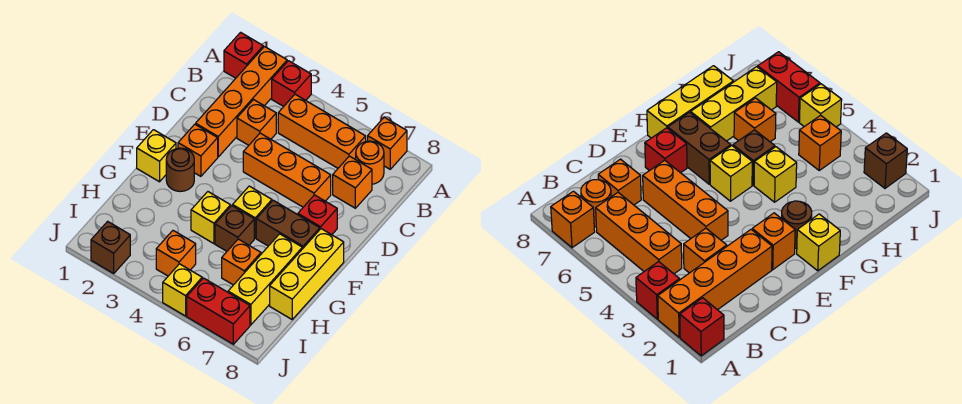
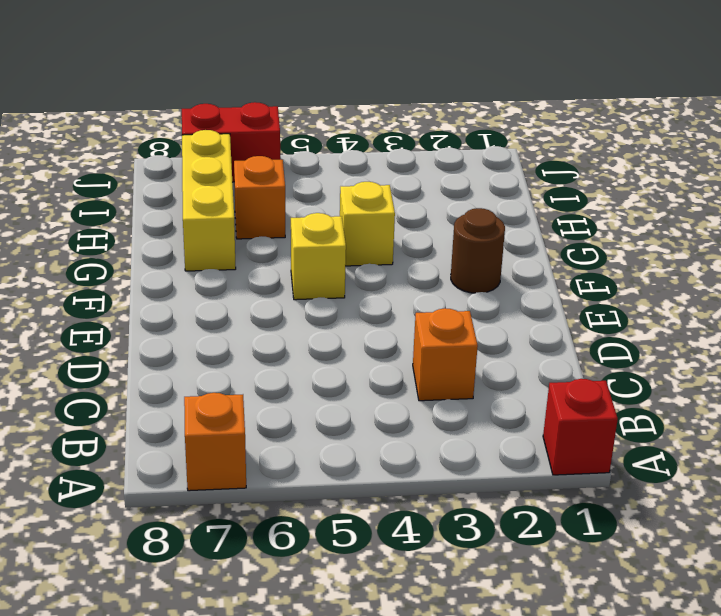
none -> orange brick A2:D2 level 1
none -> red brick A3 level 1
none -> orange brick B4:B6 level 1

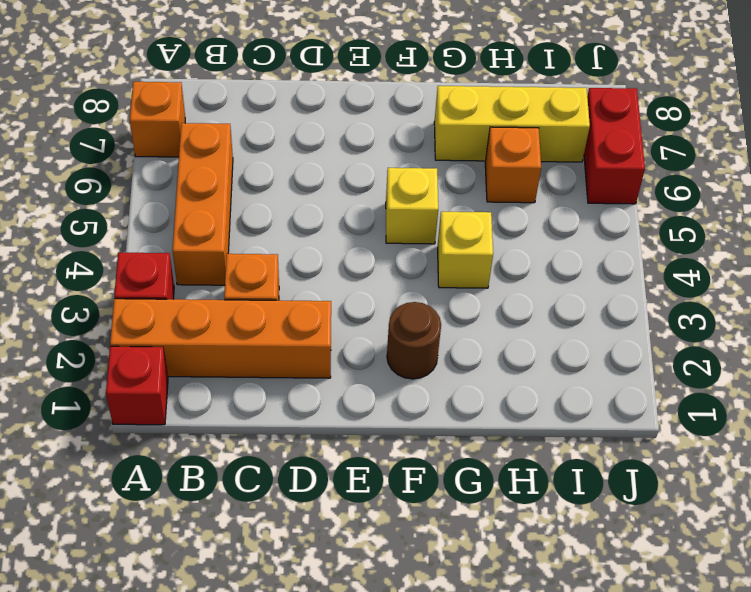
none -> orange round brick B7 level 1
none -> orange brick C7 level 1
none -> orange brick D4:D6 level 1

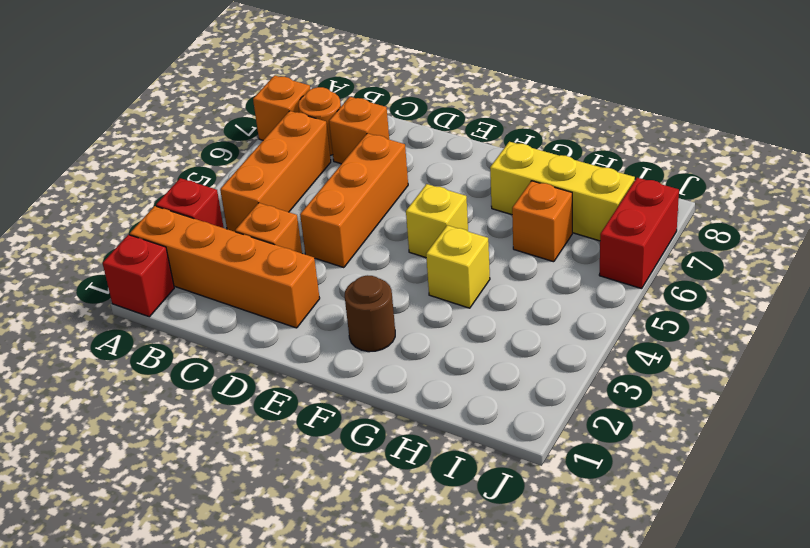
none -> orange brick E2 level 1
none -> red brick E7 level 1
none -> yellow brick F1 level 1

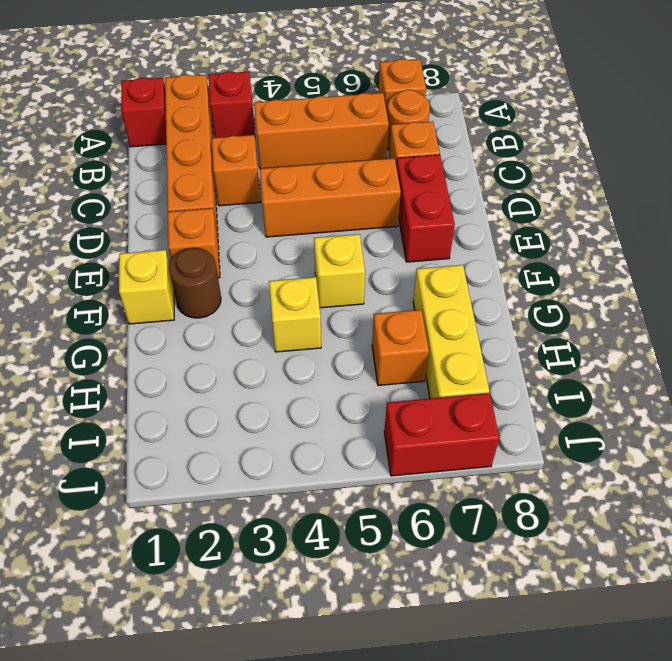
red brick D7:E7 level 1 -> red brick E7 level 1
none -> brown brick F6:F7 level 1
none -> yellow brick F8:H8 level 1
none -> brown brick G5 level 1

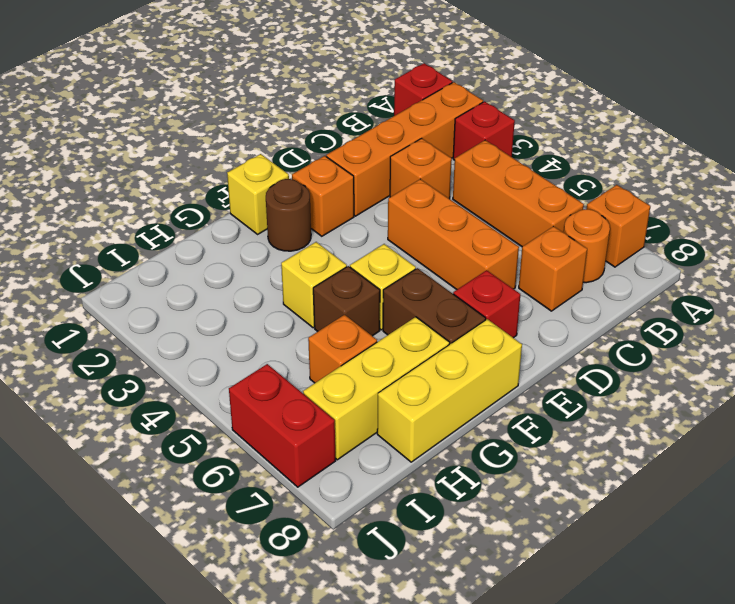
none -> orange brick I4 level 1
none -> brown brick J2 level 1
none -> yellow brick J5 level 1

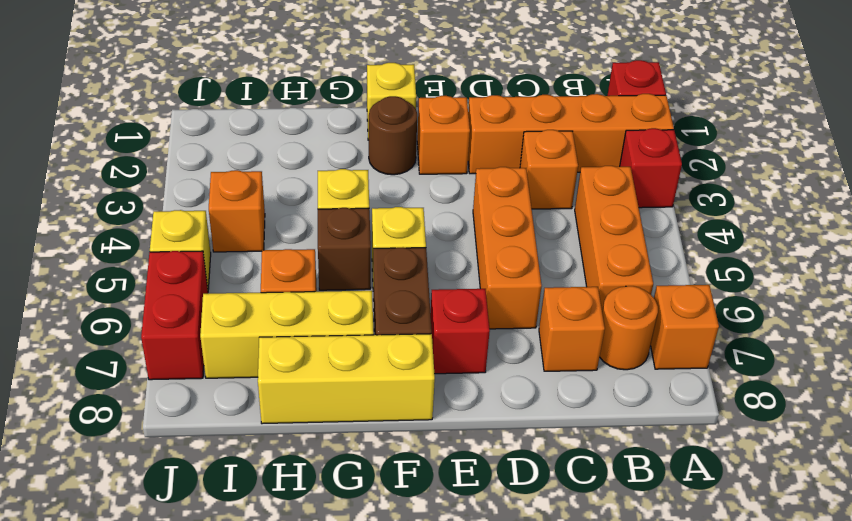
none -> brown brick J2 level 1

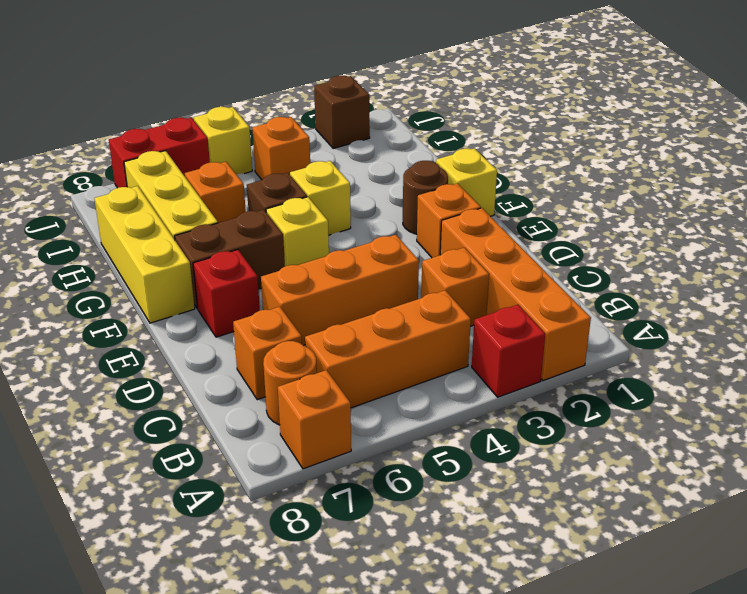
none -> red brick A1 level 1

